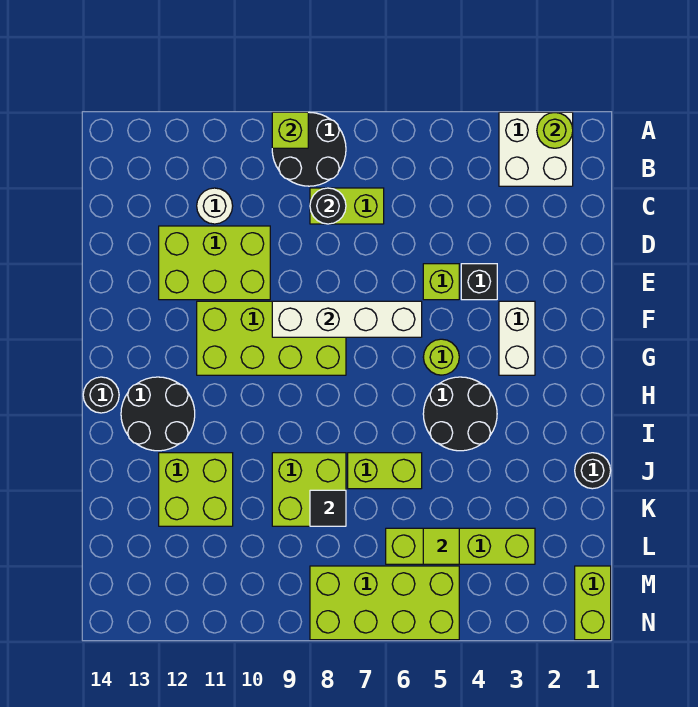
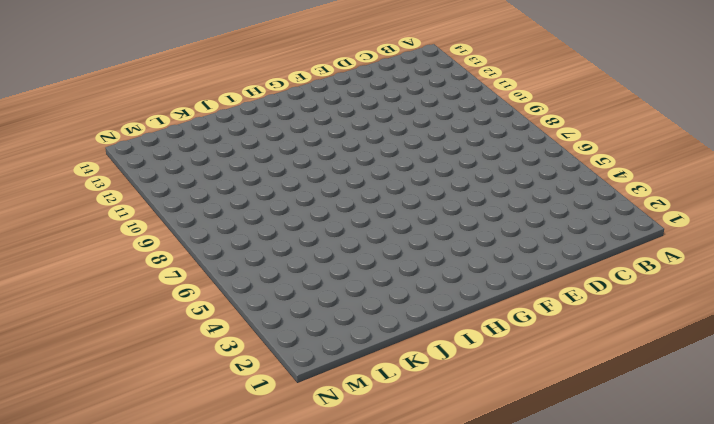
none -> white brick A2:B3 level 1
none -> black round brick A8:B9 level 1
none -> lime brick C7:C8 level 1

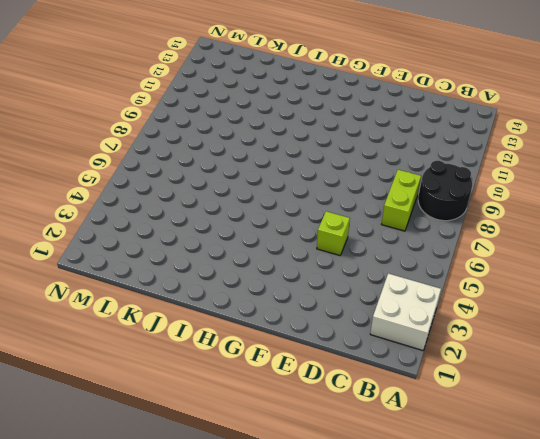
none -> white round brick C11 level 1
none -> lime brick D10:E12 level 1
none -> black brick E4 level 1

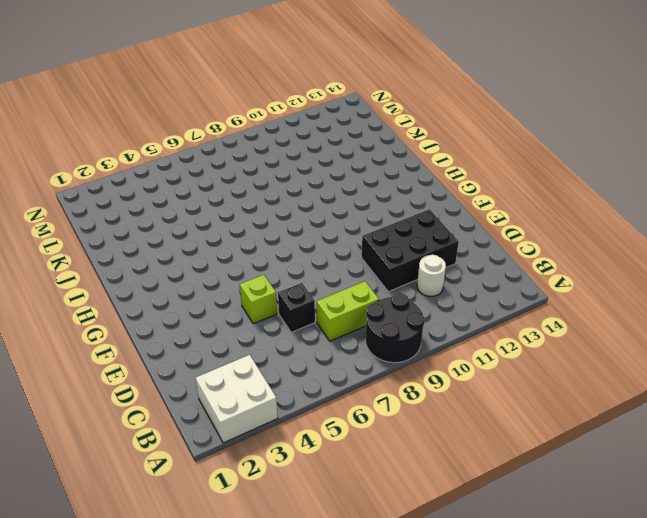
black brick D6 level 1 -> black brick E4 level 1
black brick D10:E12 level 1 -> lime brick D10:E12 level 1
none -> white brick F3:G3 level 1
none -> lime brick F8:G11 level 1
none -> lime round brick G5 level 1

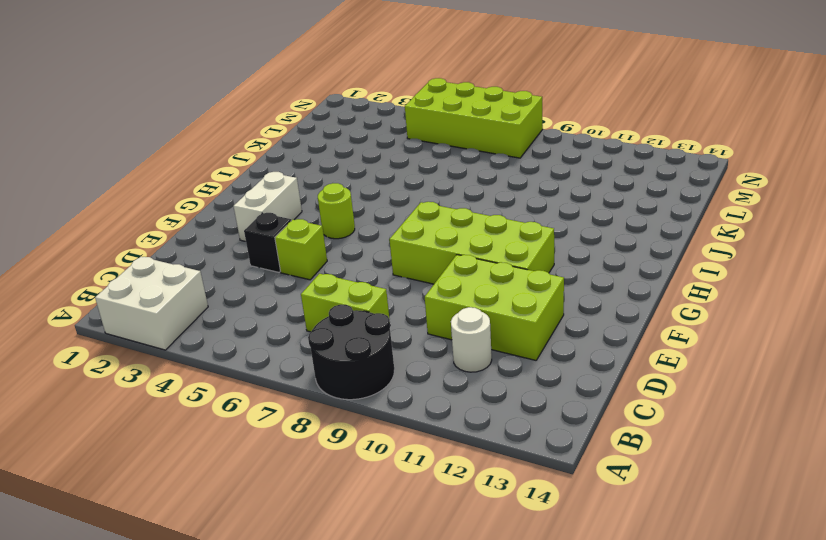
none -> black round brick H4:I5 level 1
none -> black round brick H12:I13 level 1
none -> black round brick H14 level 1

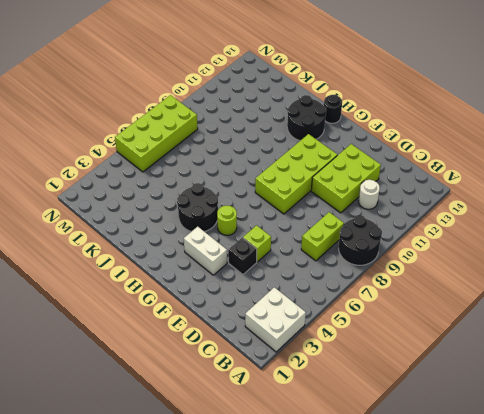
none -> black round brick J1 level 1
none -> lime brick J6:J7 level 1
none -> lime brick J8:K9 level 1

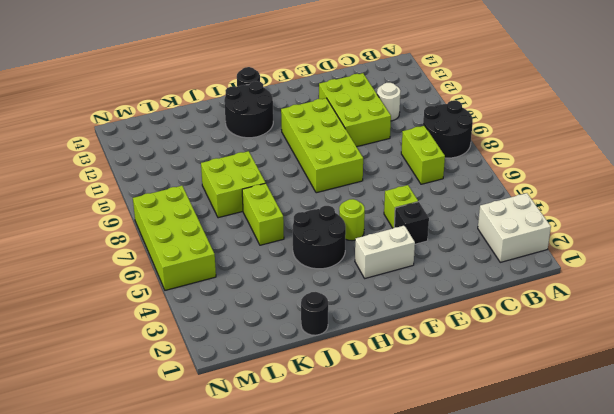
none -> lime brick J11:K12 level 1
none -> lime brick L3:L6 level 1
none -> lime brick M1:N1 level 1

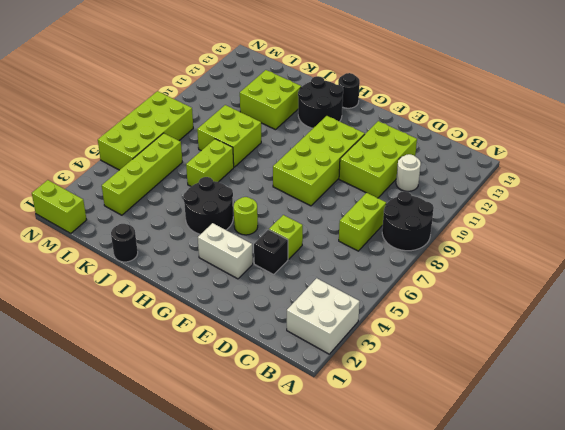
none -> lime round brick A2 level 2
none -> lime brick A9 level 2
none -> black round brick C8 level 2

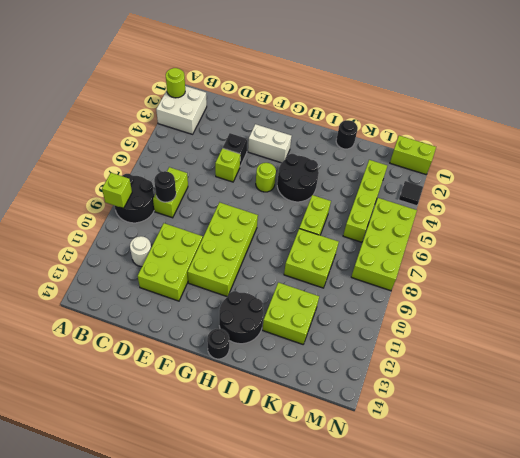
black tile N3 level 1 -> black tile K8 level 2
none -> white brick F6:F9 level 2
none -> lime tile L5 level 2

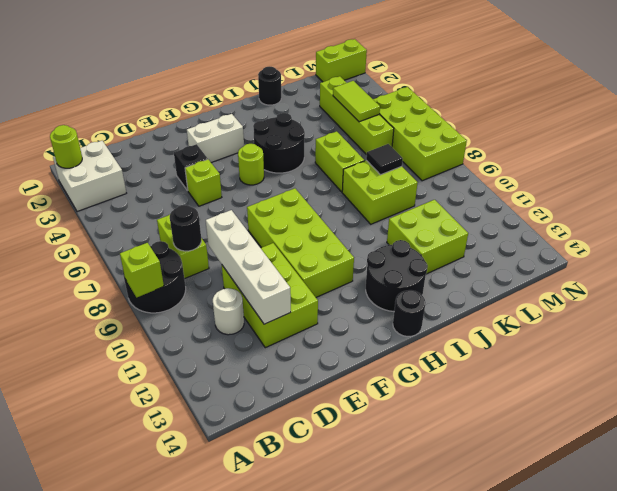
white brick D9:D12 level 2 -> white brick F6:F9 level 2
lime tile L4:L5 level 2 -> lime tile L5 level 2

